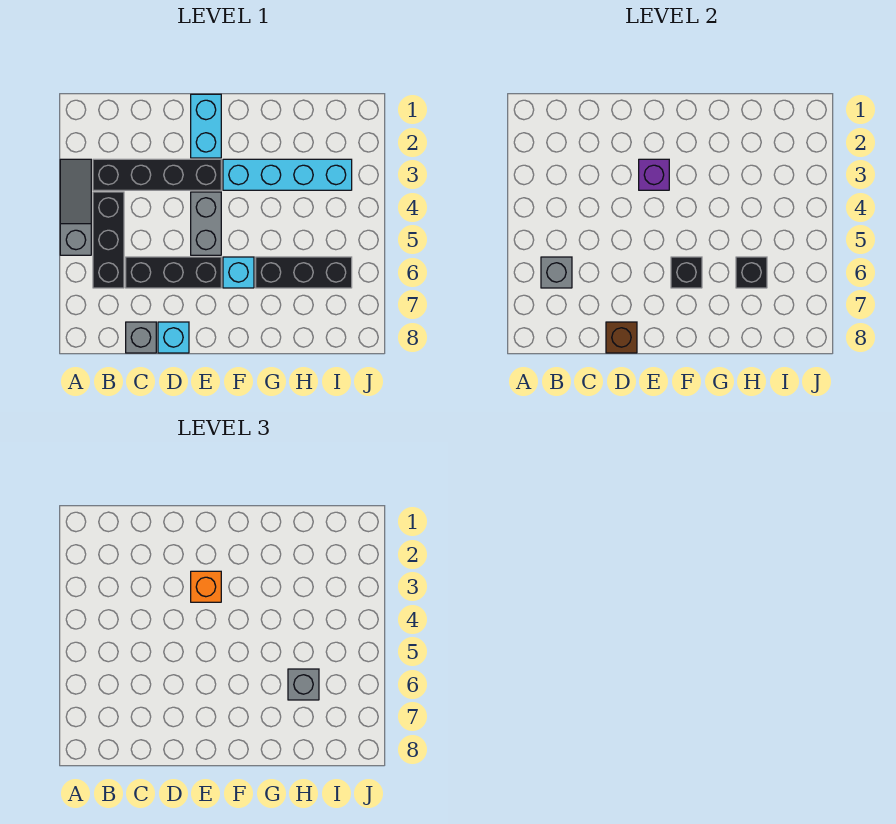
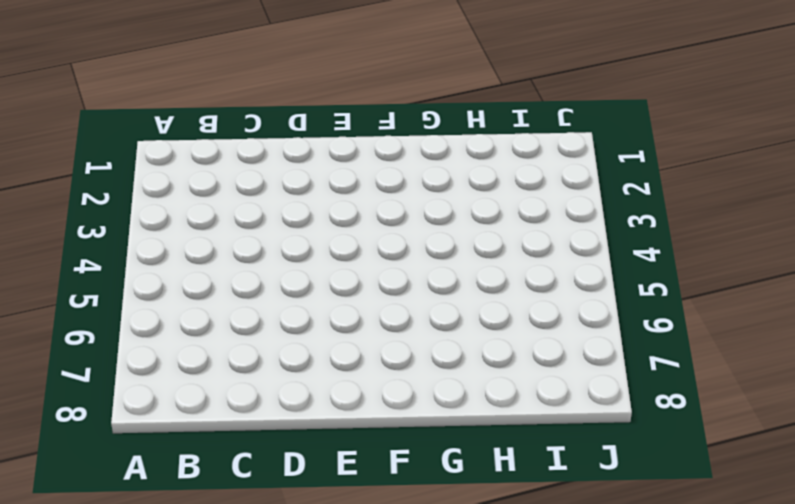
none -> grey slope A3:A5 level 1 top 5
none -> black brick B3:E3 level 1
none -> black brick B4:B6 level 1

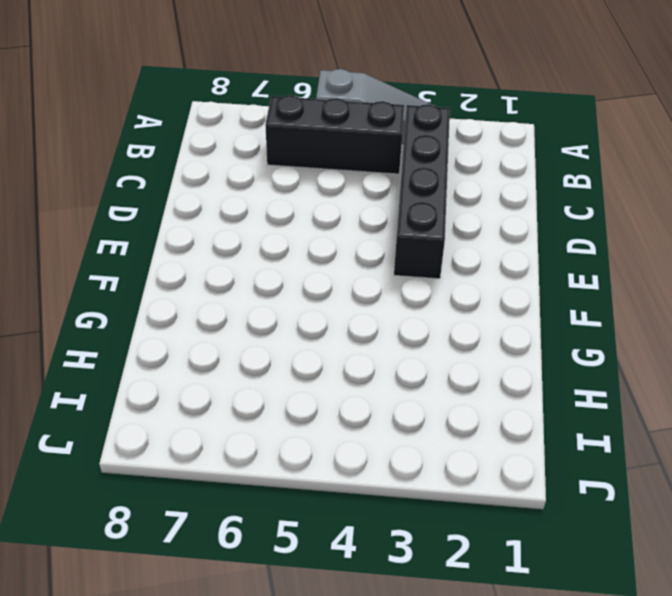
none -> black brick C6:E6 level 1
none -> grey brick C8 level 1
none -> cyan brick D8 level 1

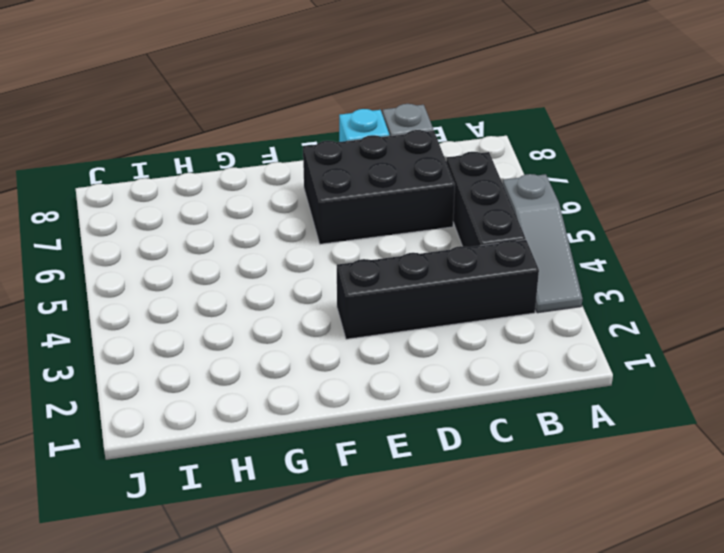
black brick C6:E7 level 1 -> black brick C6:E6 level 1
none -> cyan brick E1:E2 level 1
none -> grey brick E4:E5 level 1
none -> cyan brick F3:I3 level 1

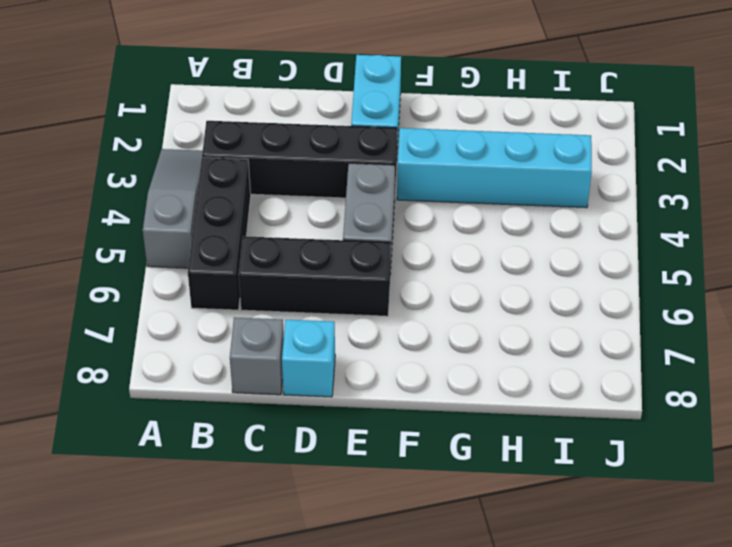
none -> cyan brick F6 level 1
none -> black brick G6:I6 level 1
none -> grey brick B6 level 2

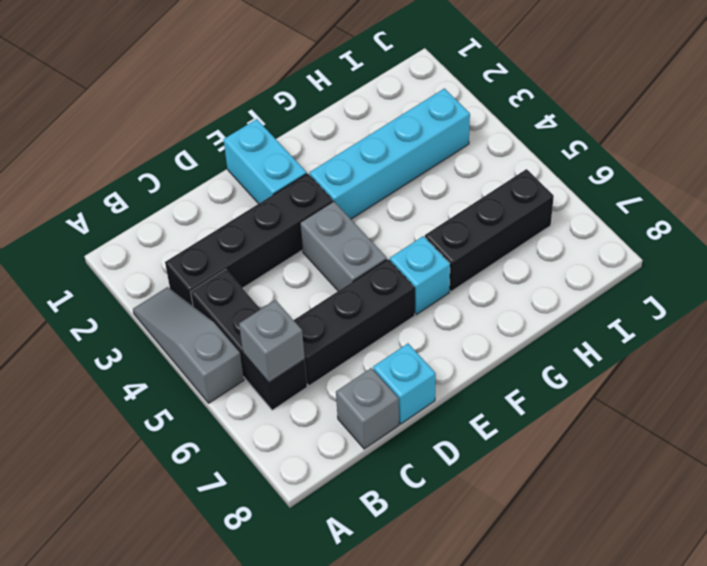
none -> brown brick D8 level 2
none -> purple brick E3 level 2
none -> black brick F6 level 2

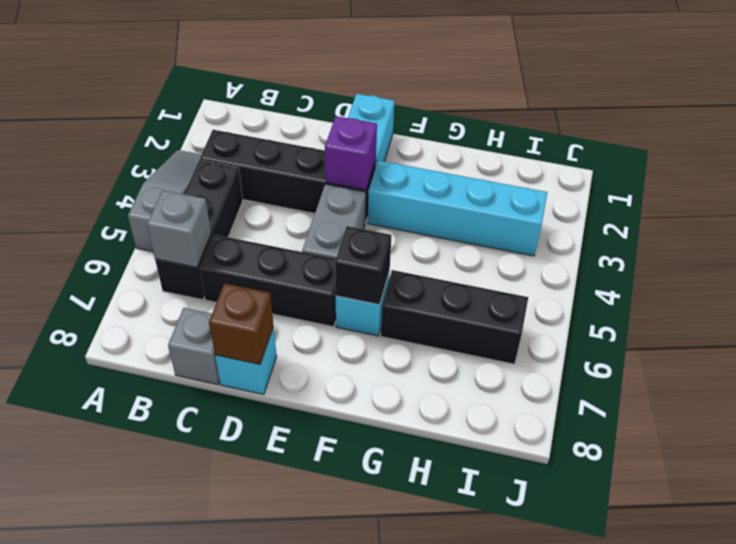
none -> black brick H6 level 2
none -> orange brick E3 level 3
none -> grey brick H6 level 3

